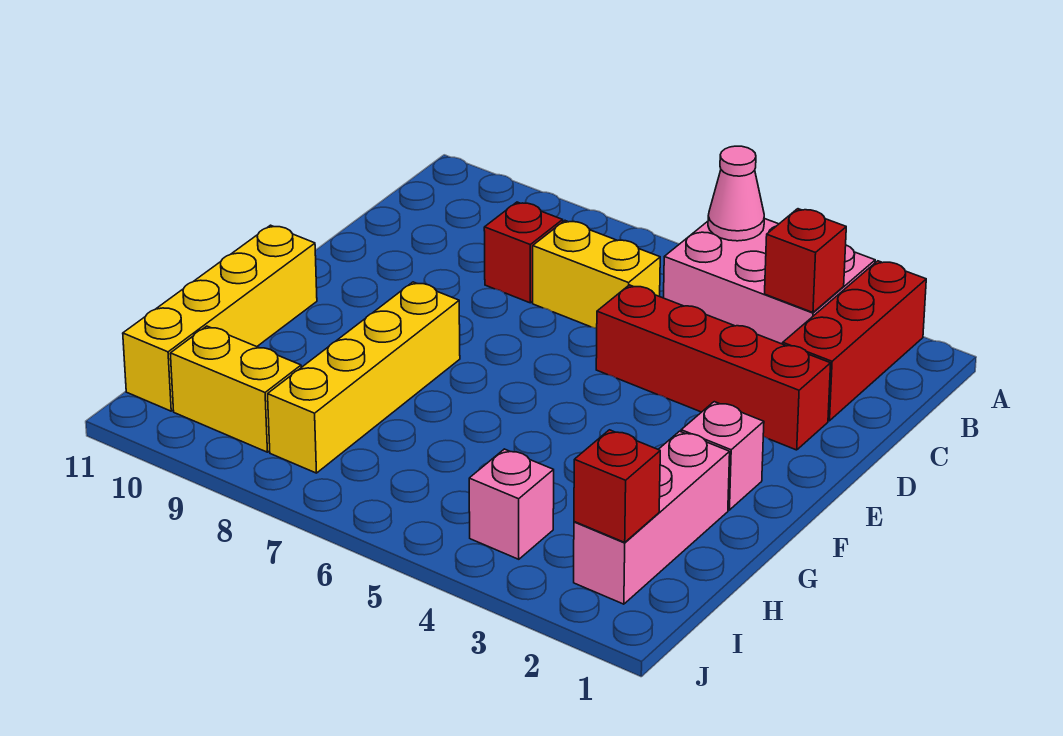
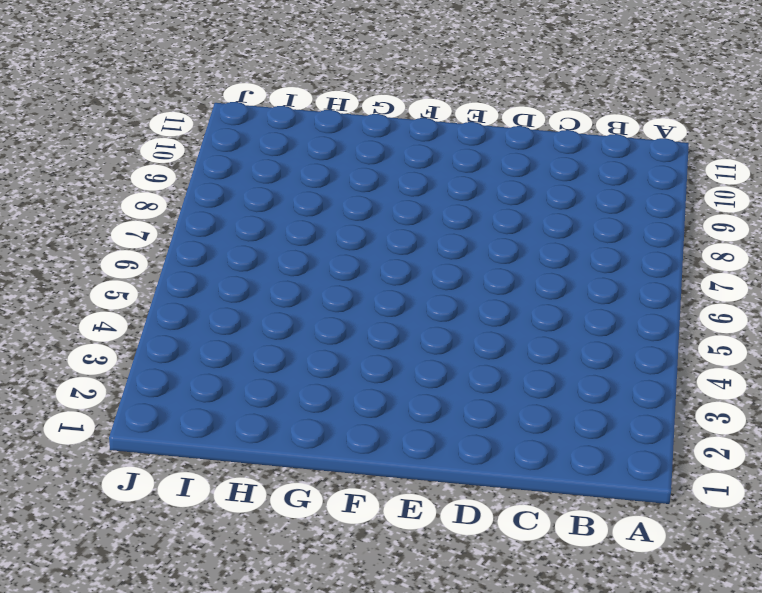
none -> red brick A2:C2 level 1
none -> pink brick A3:B5 level 1
none -> yellow brick C6:C7 level 1

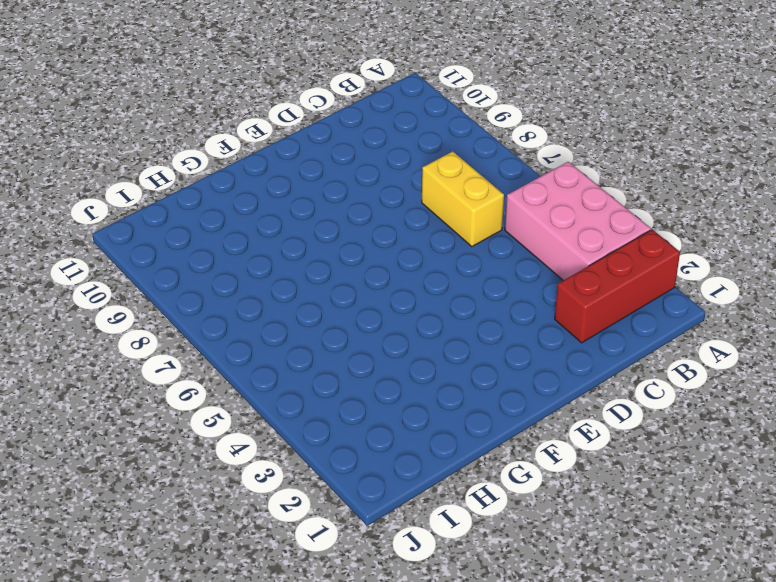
none -> red brick C8 level 1
none -> red brick D2:D5 level 1
none -> pink brick F2 level 1

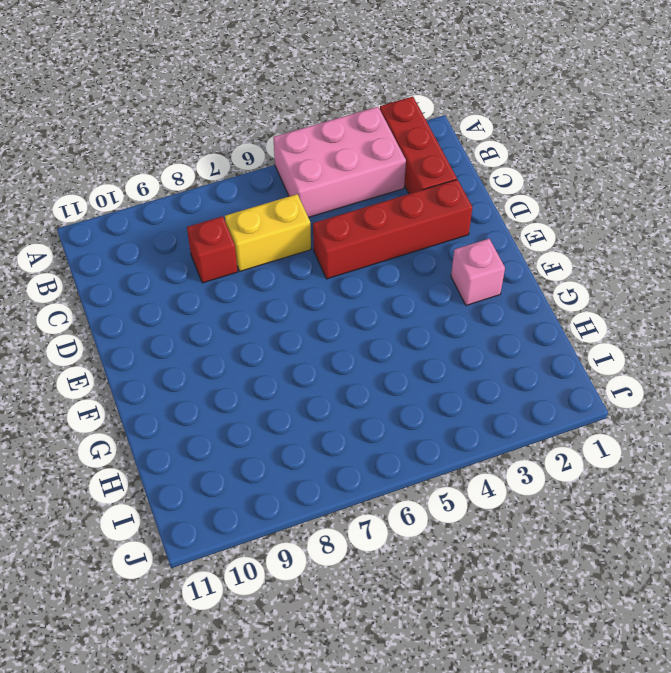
none -> yellow brick F8:I8 level 1
none -> yellow brick F11:I11 level 1
none -> pink brick G2:I2 level 1

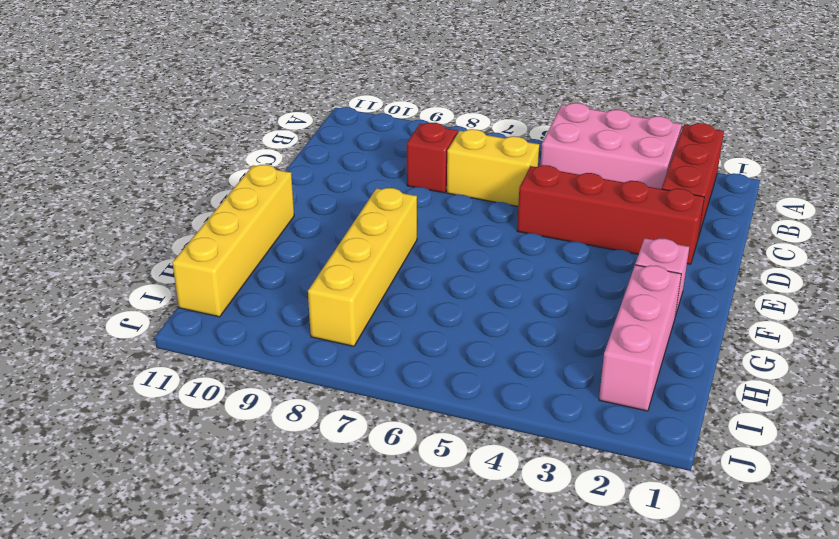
none -> pink brick I4 level 1
none -> yellow brick I9:I10 level 1
none -> pink cone A5 level 2

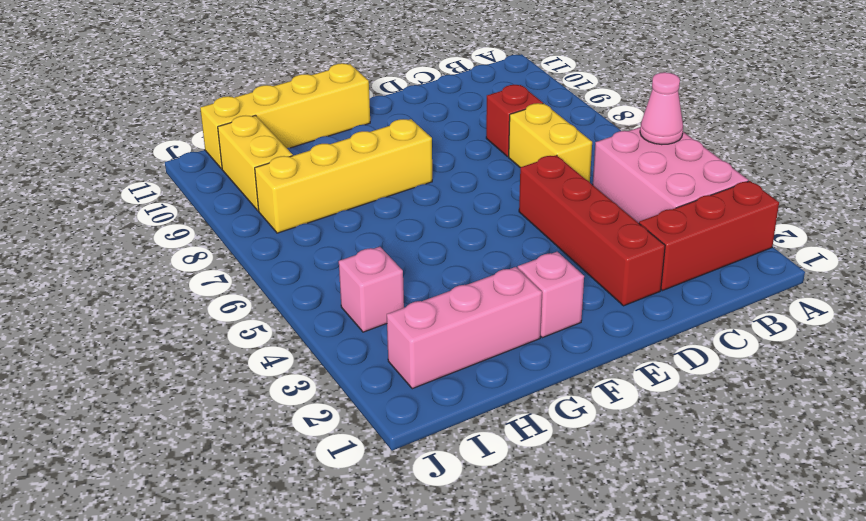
none -> red brick B3 level 2
none -> red brick I2 level 2

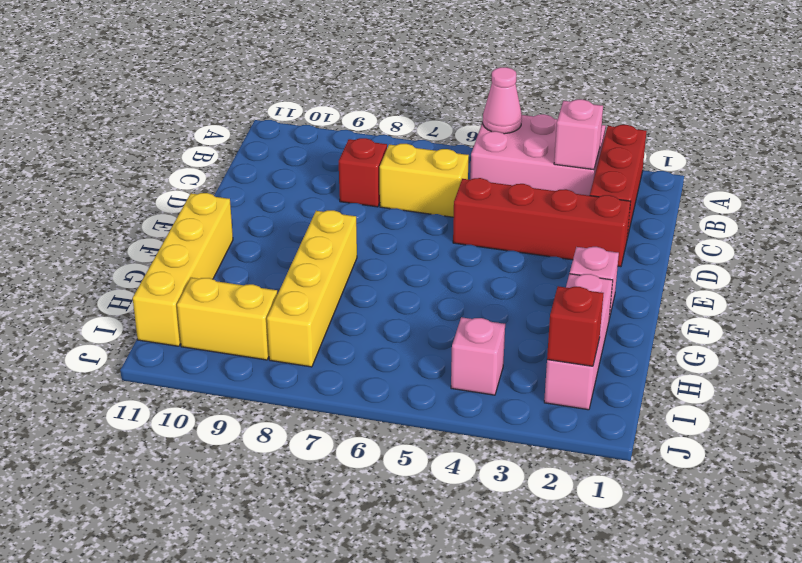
pink brick B3 level 2 -> red brick B3 level 2

